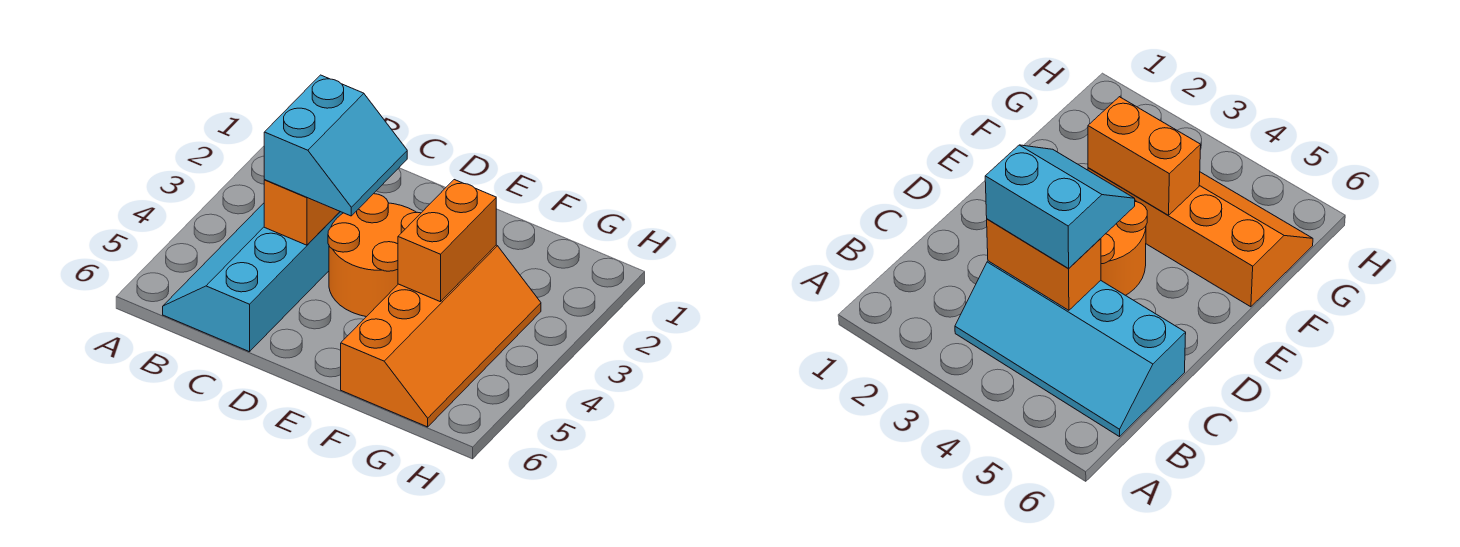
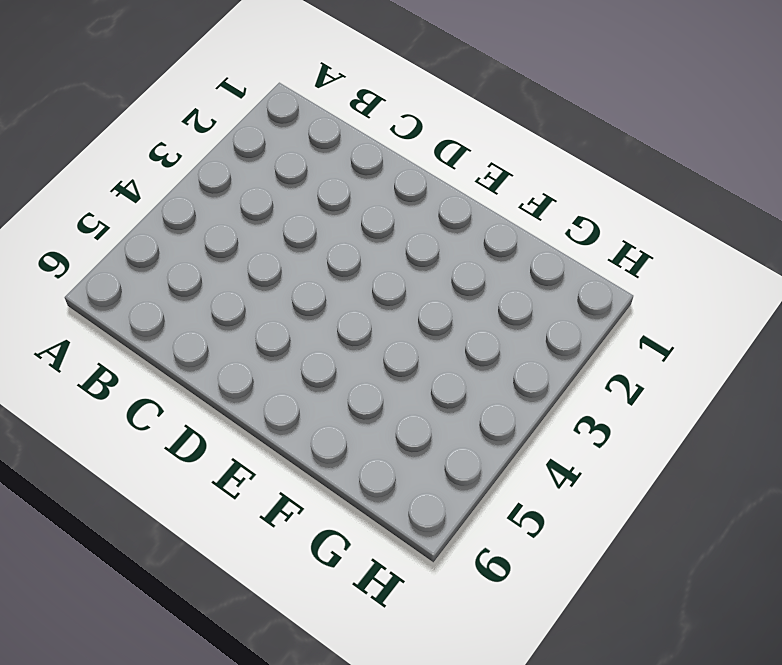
none -> cyan slope B3:C6 level 1 top C
none -> orange round brick D3:E4 level 1

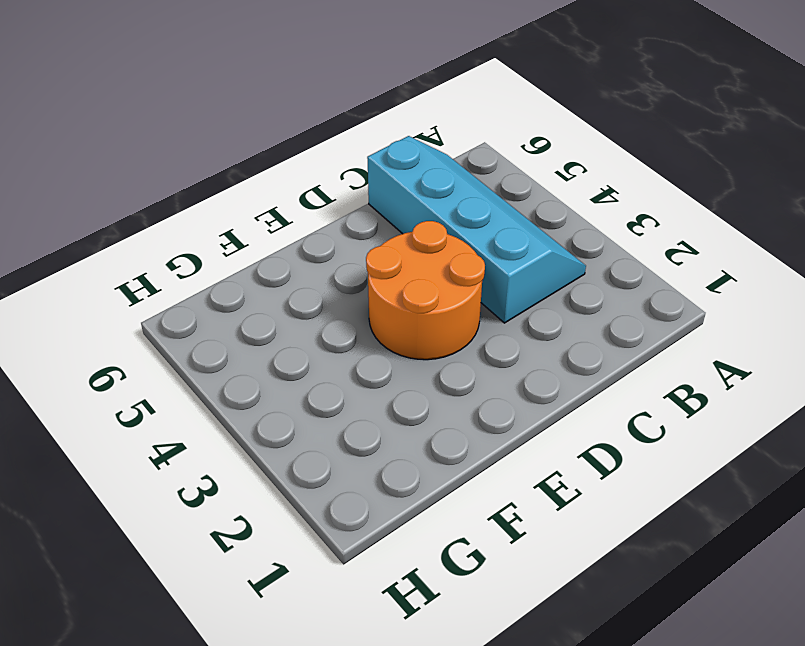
none -> orange slope F3:G6 level 1 top F
none -> orange brick C3:C4 level 2

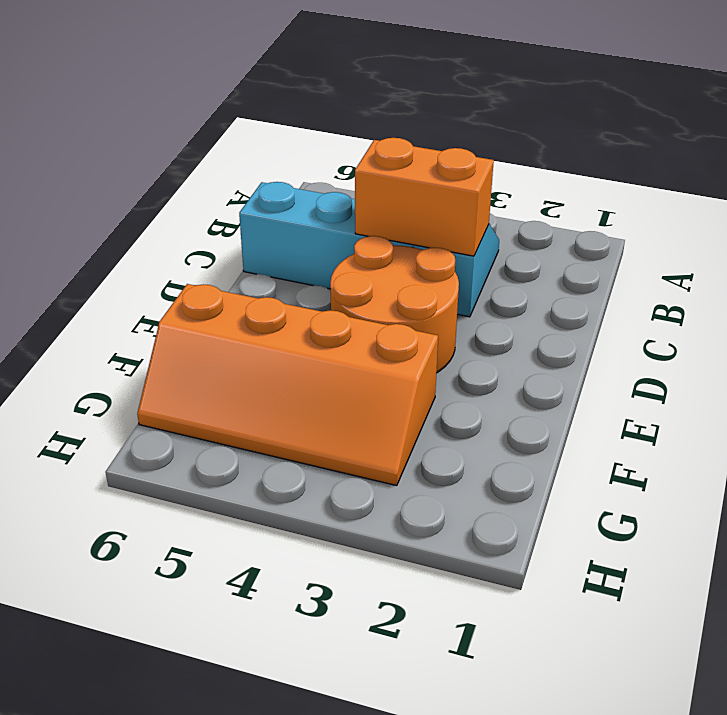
none -> orange brick F3:F4 level 2
none -> cyan slope C3:D4 level 3 top C

